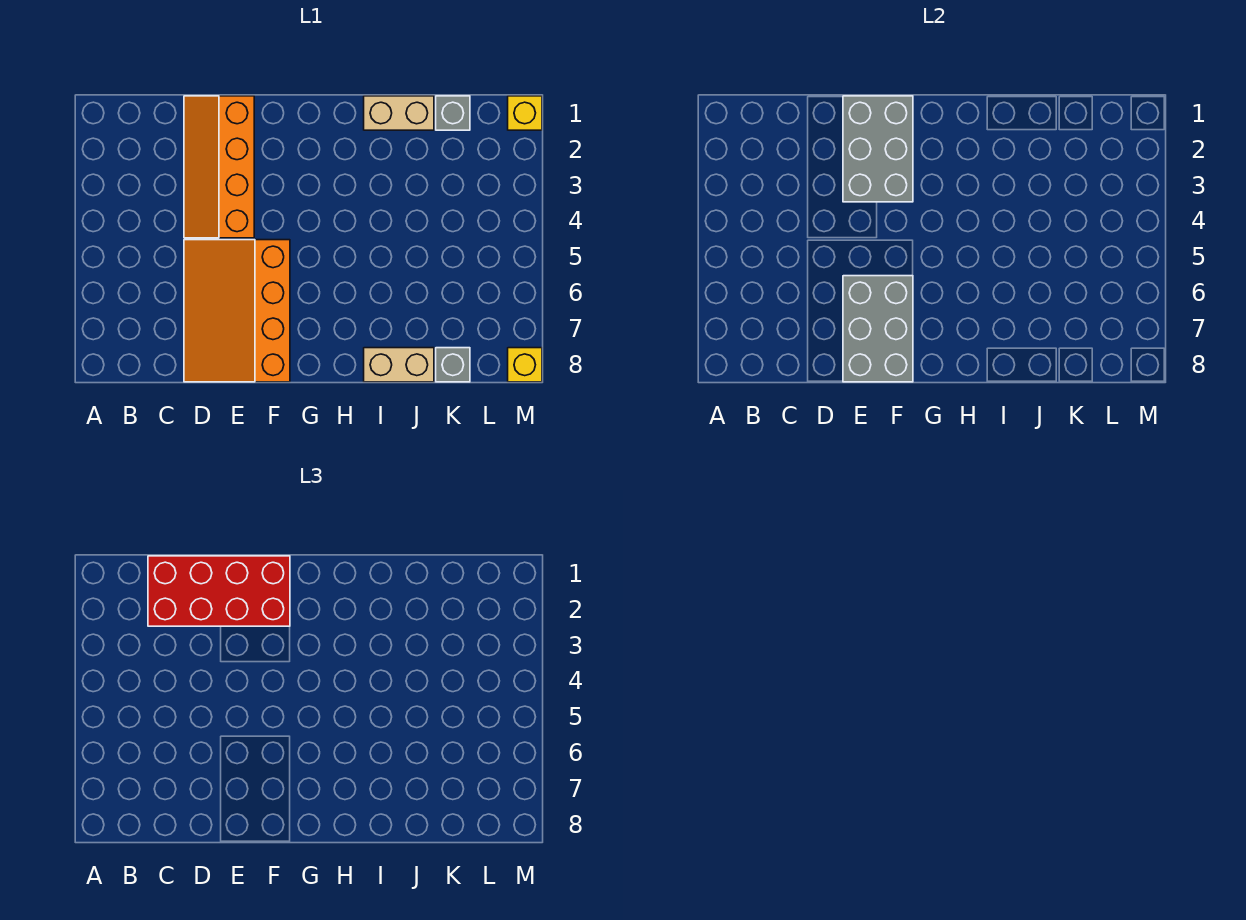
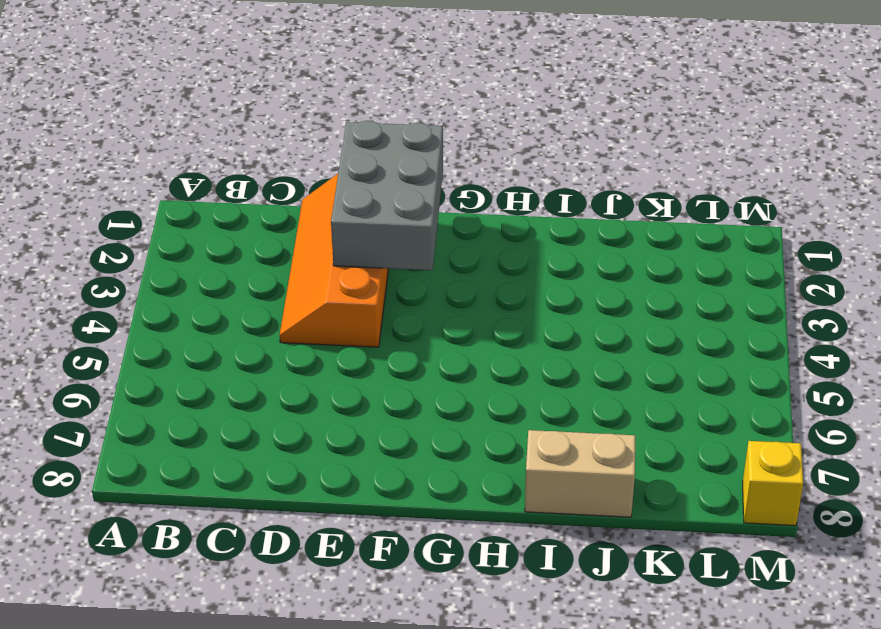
none -> orange slope D5:F8 level 1 top F
none -> tan brick I1:J1 level 1

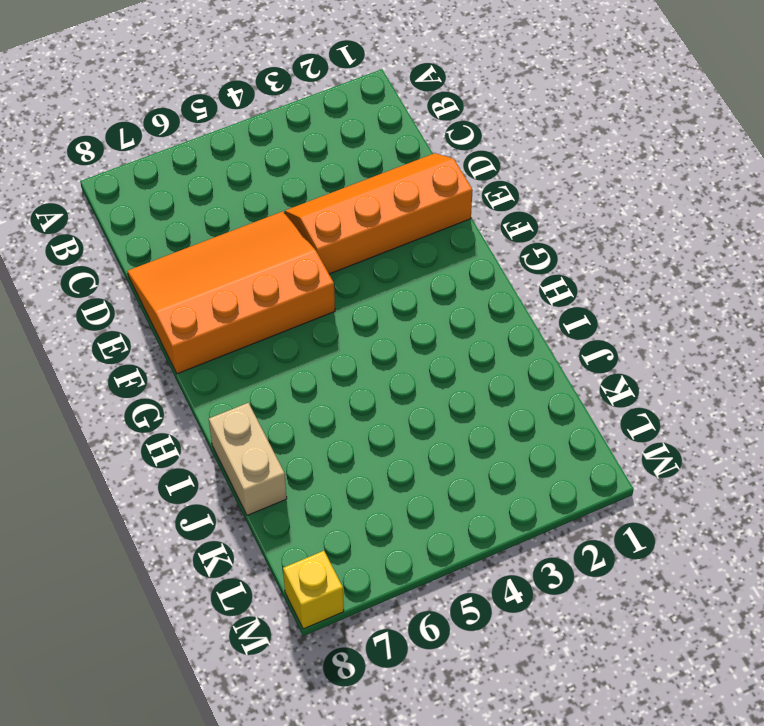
none -> tan brick I1:J1 level 1
none -> grey brick K1 level 1

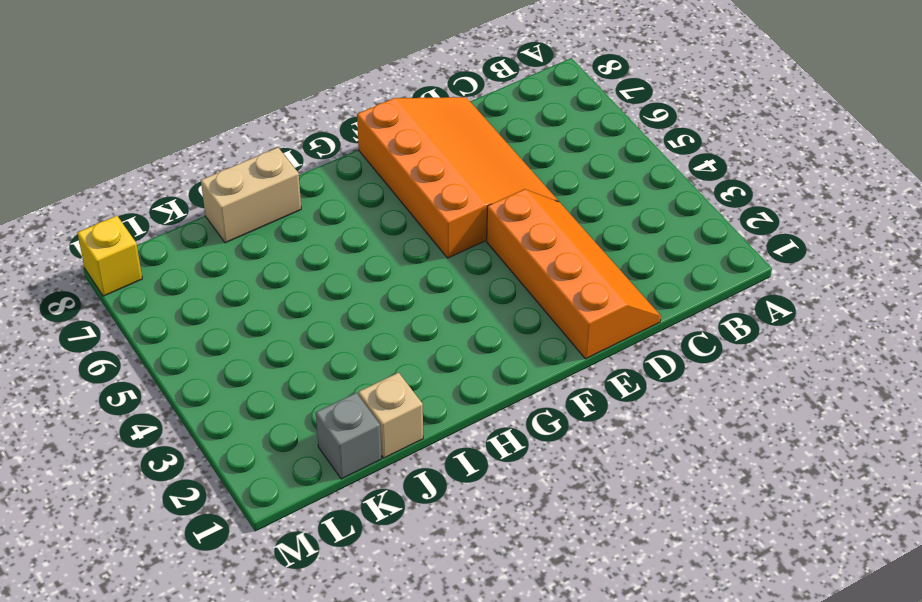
tan brick J1 level 1 -> tan brick I1:J1 level 1
none -> grey brick K8 level 1
none -> yellow brick M1 level 1

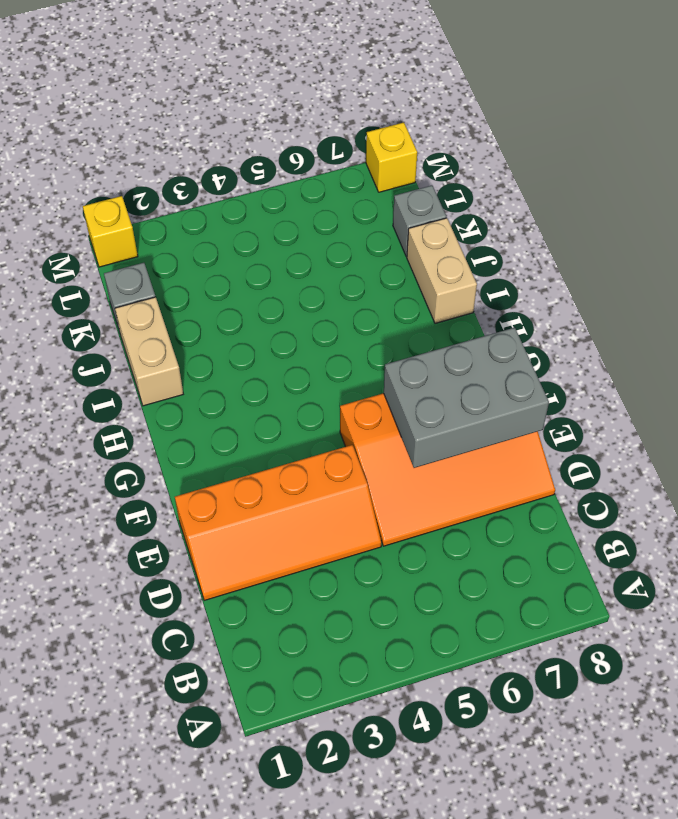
none -> grey brick E1:F3 level 2
none -> red brick C1:F2 level 3

